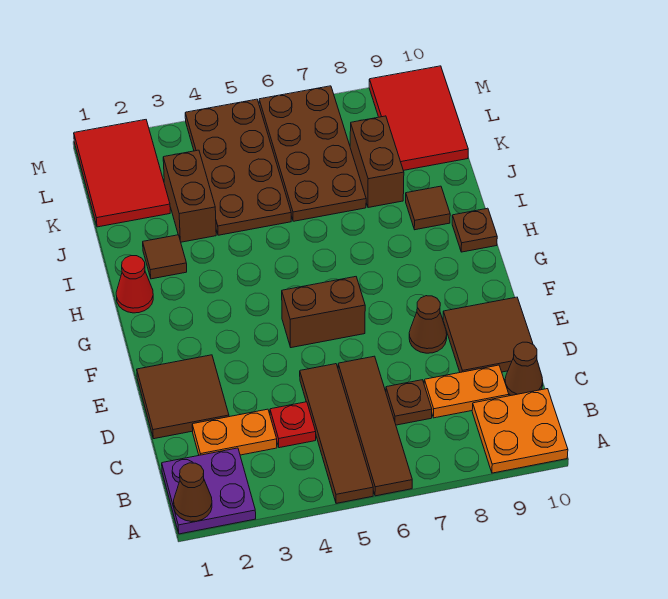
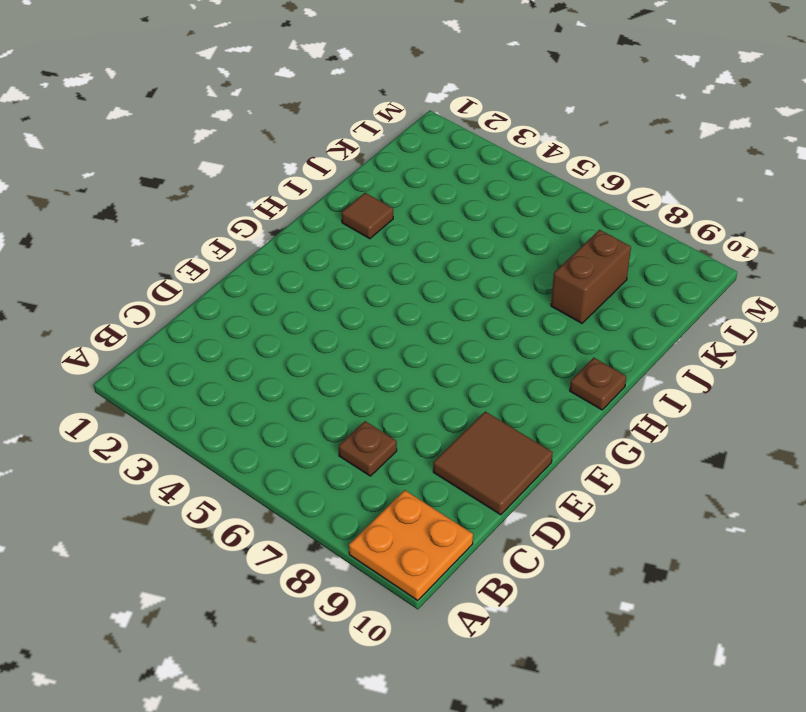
none -> purple plate A1:B2 level 1
none -> brown tile A5:D5 level 1
none -> brown tile A6:D6 level 1

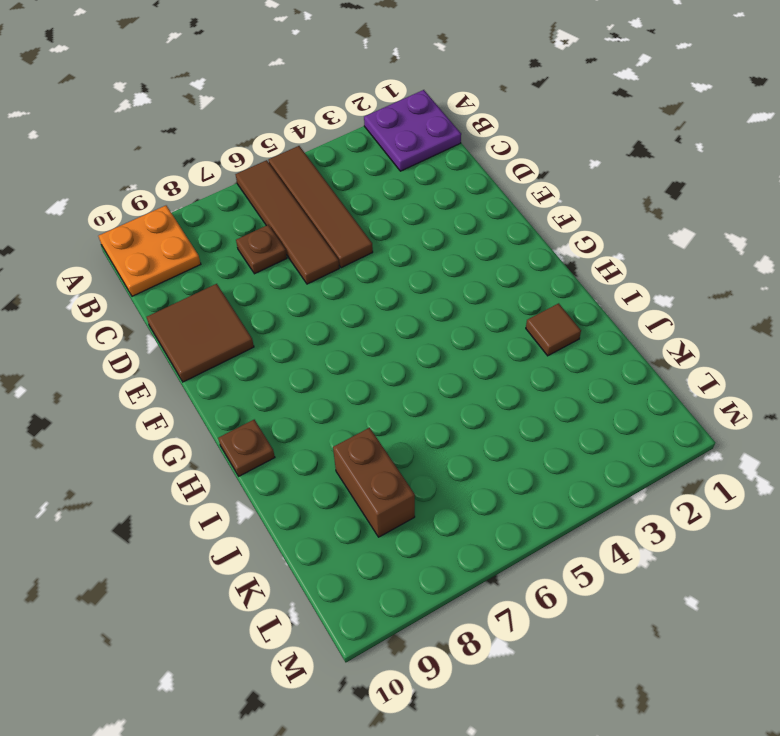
none -> orange plate C2:C3 level 1
none -> red plate C4 level 1
none -> orange plate C8:C9 level 1

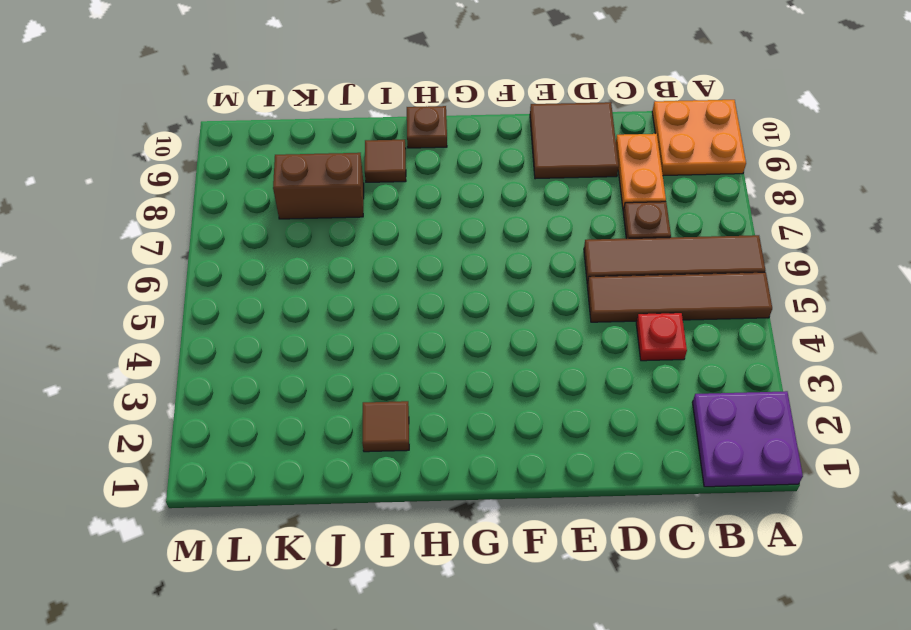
none -> orange plate C2:C3 level 1
none -> brown cone C10 level 1
none -> brown tile D1:E2 level 1

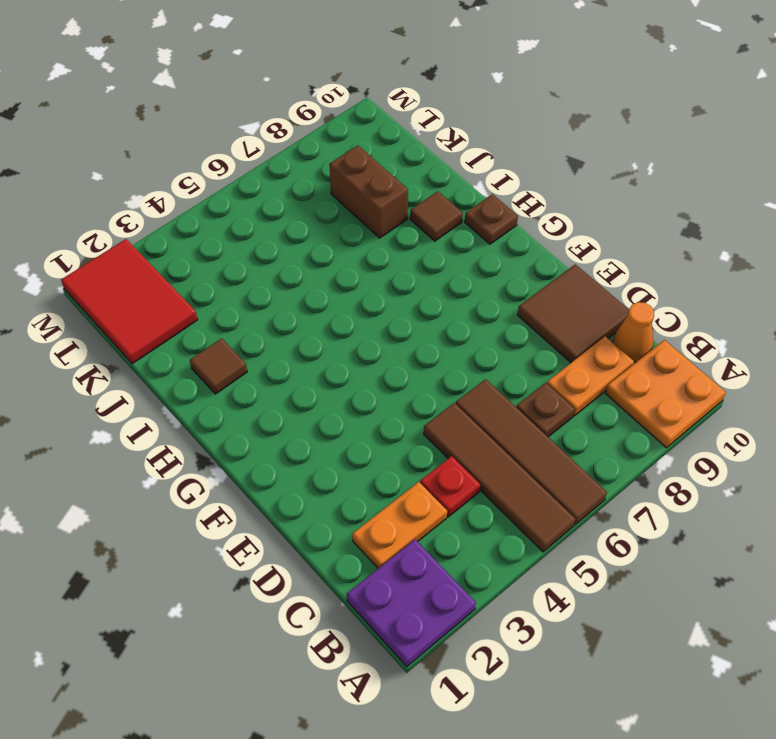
orange cone C10 level 1 -> brown cone C10 level 1
none -> brown tile D1:E2 level 1
none -> brown cone E8 level 1
none -> brown brick F5:F6 level 1

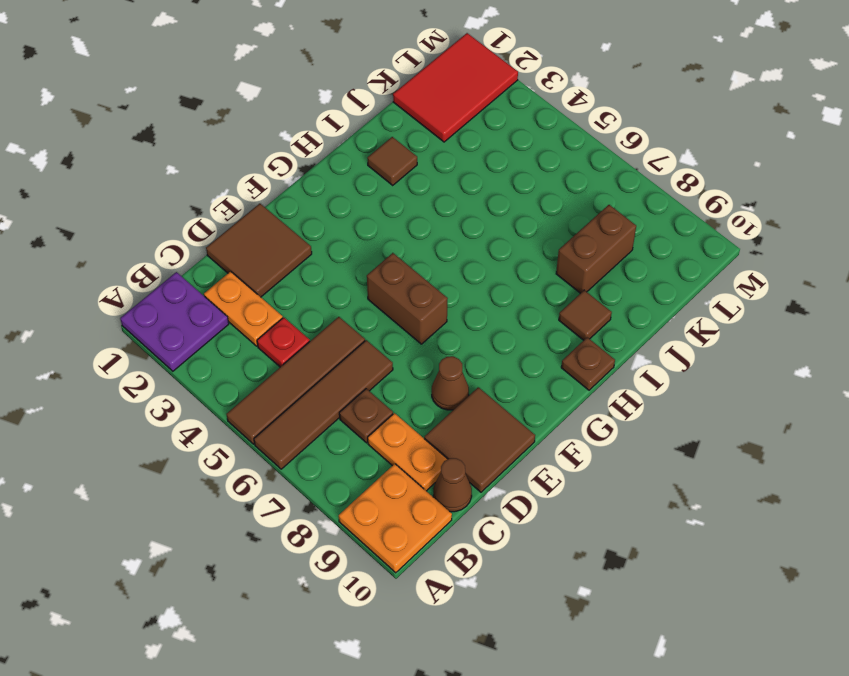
none -> red cone H1 level 1
none -> brown brick J3:K3 level 1
none -> brown plate J4:M5 level 1

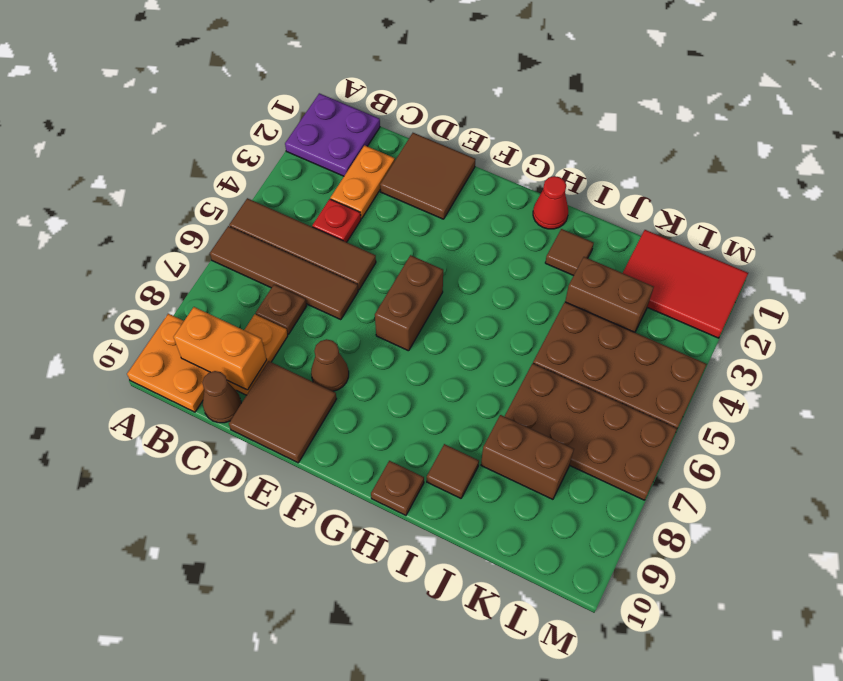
orange brick B9:C9 level 2 -> none
none -> red tile K9:M10 level 1
none -> brown cone A1 level 2

